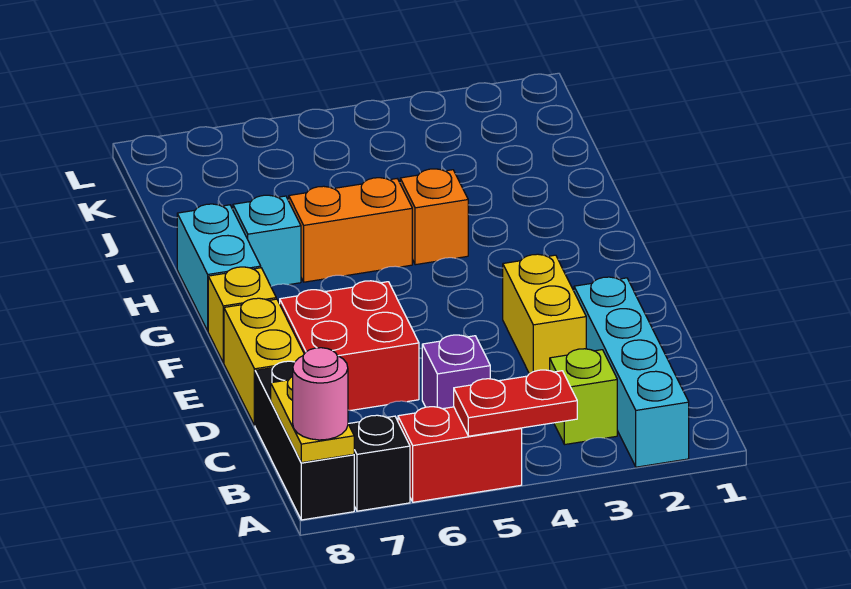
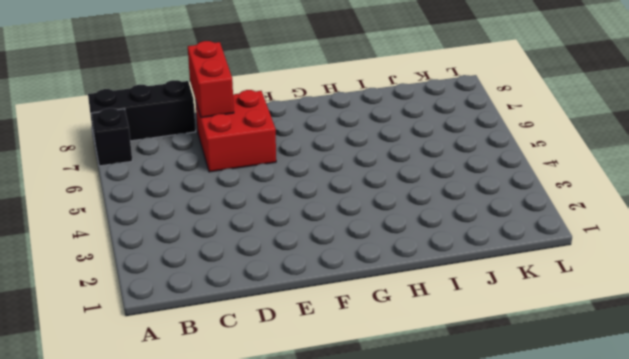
red brick D7:D8 level 2 -> red brick A5:A6 level 1
none -> cyan brick A2:D2 level 1
none -> lime brick B3 level 1
none -> purple brick C5 level 1

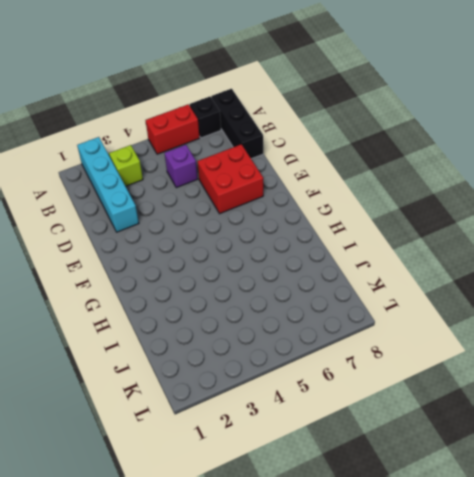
none -> yellow brick D3:E3 level 1
none -> yellow brick D8:E8 level 1
none -> yellow brick F8 level 1

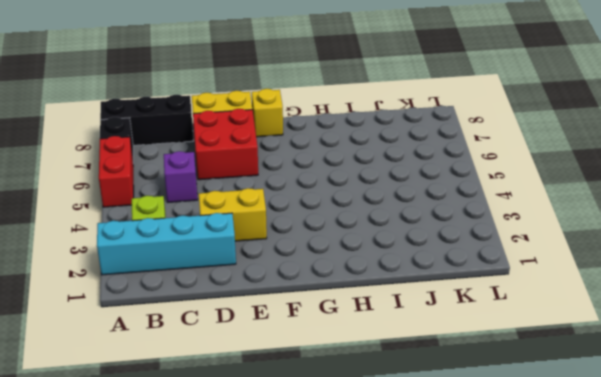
none -> cyan brick G8:H8 level 1
none -> orange brick H4 level 1
none -> orange brick H5:H6 level 1

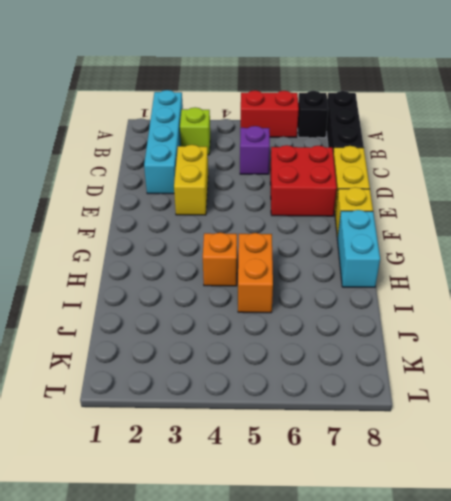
orange brick H5:I5 level 1 -> orange brick H5:H6 level 1
none -> cyan brick H7 level 1
none -> red plate A4:A5 level 2
none -> yellow plate A8:B8 level 2

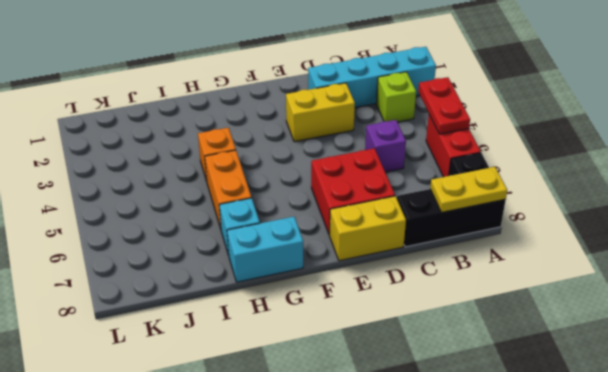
none -> yellow brick F8 level 1
none -> pink round brick A8 level 3

